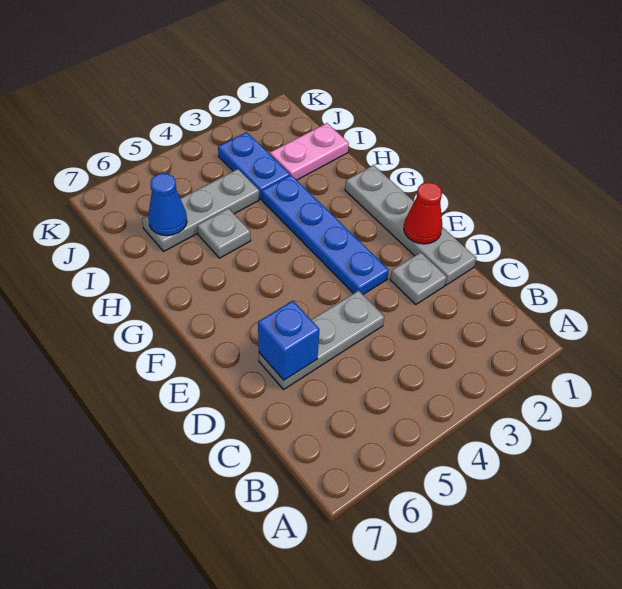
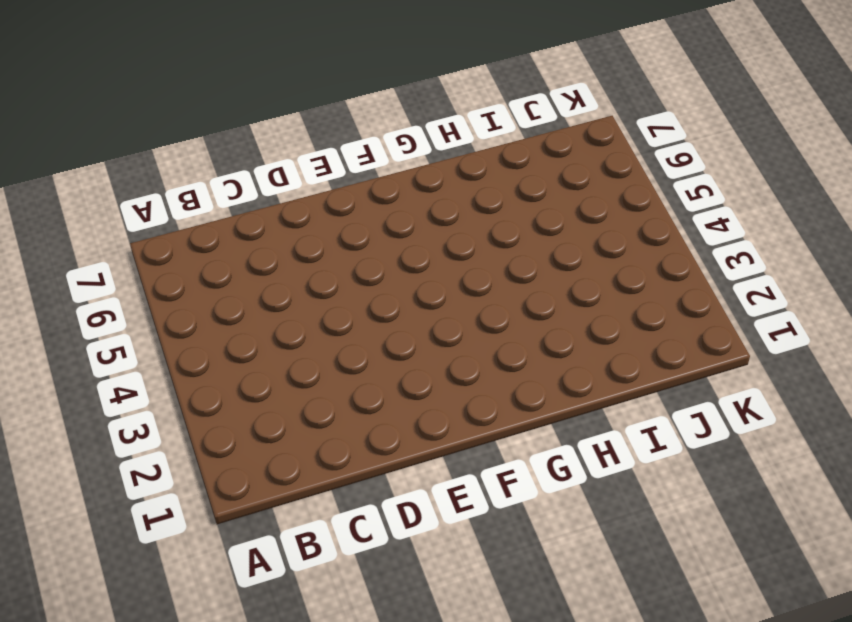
none -> grey plate D1:G1 level 1
none -> grey plate D2 level 1

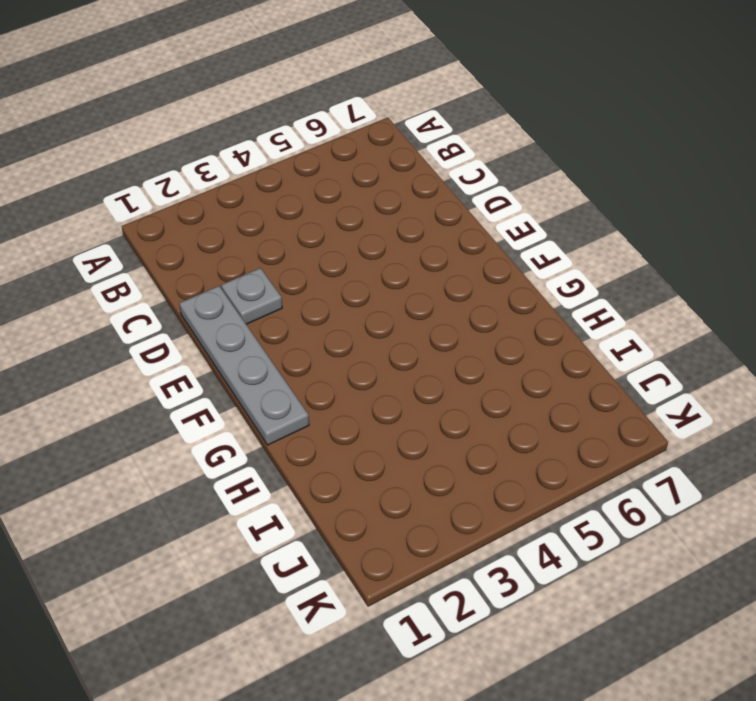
none -> grey plate D4:D6 level 1
none -> blue plate E3:H3 level 1

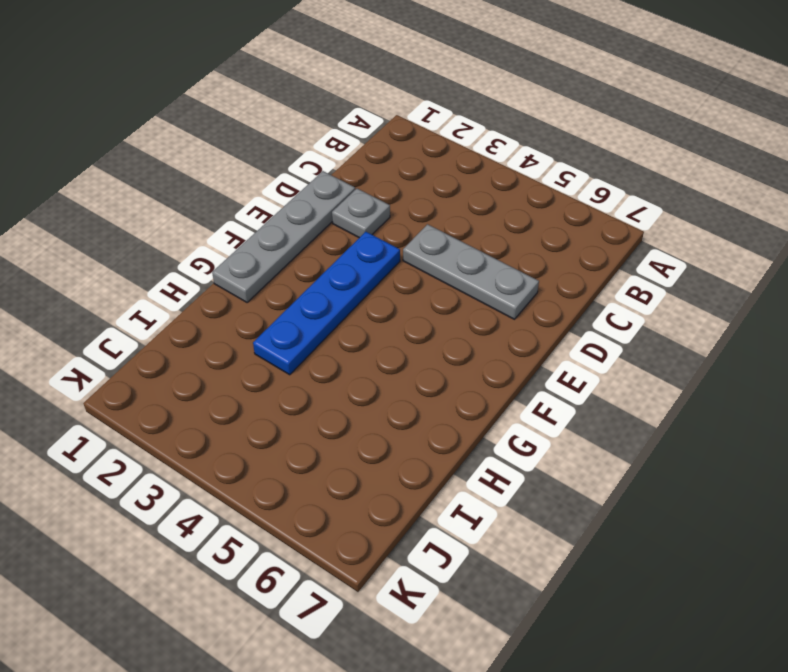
none -> grey plate H5 level 1
none -> pink plate I1:I2 level 1

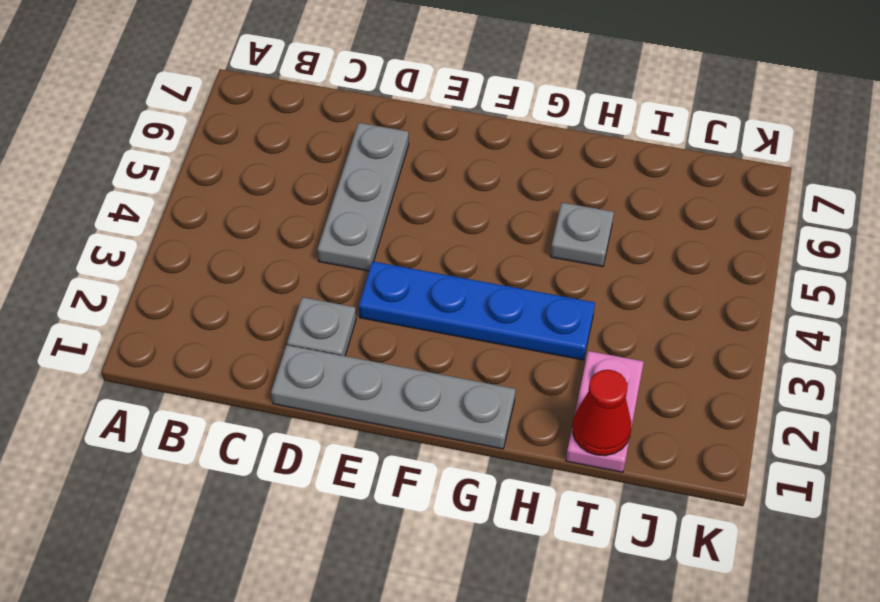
red cone I1 level 2 -> red cone E1 level 2
none -> blue plate I3:J3 level 1
none -> grey plate I4:I6 level 1

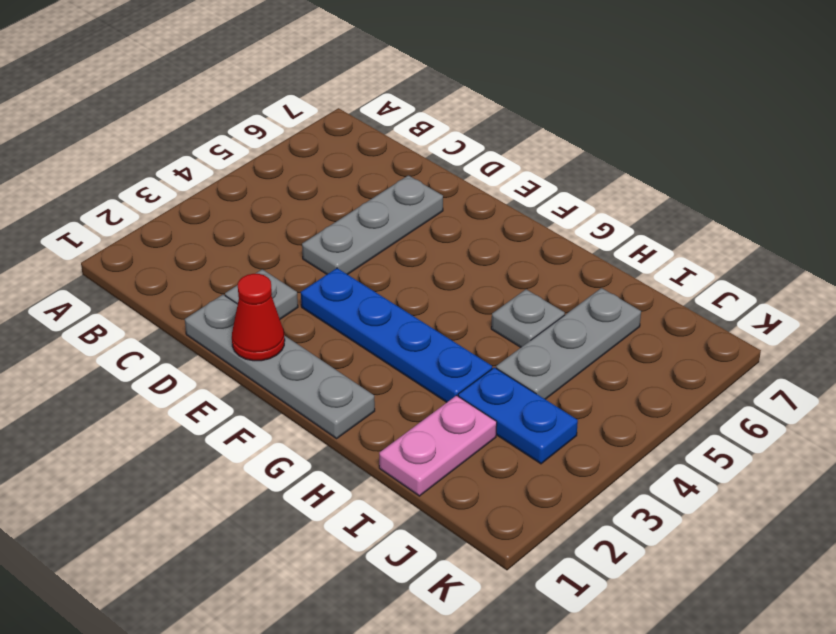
none -> blue brick D6 level 2
none -> blue cone I6 level 2

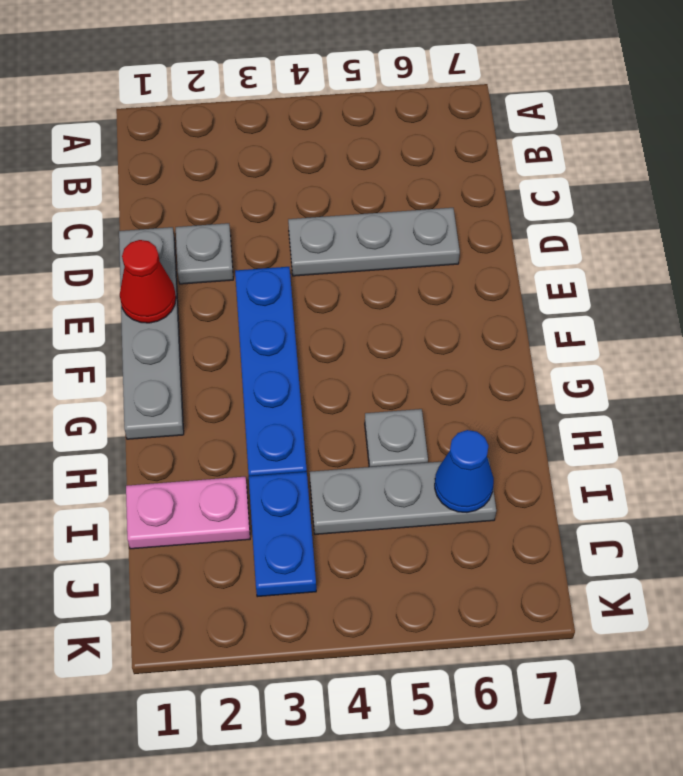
none -> blue brick D6 level 2

